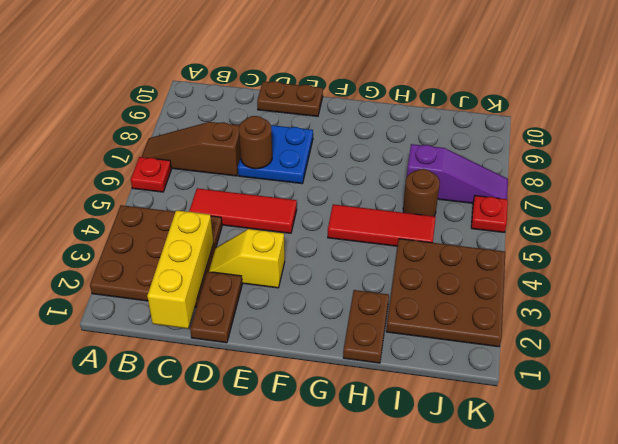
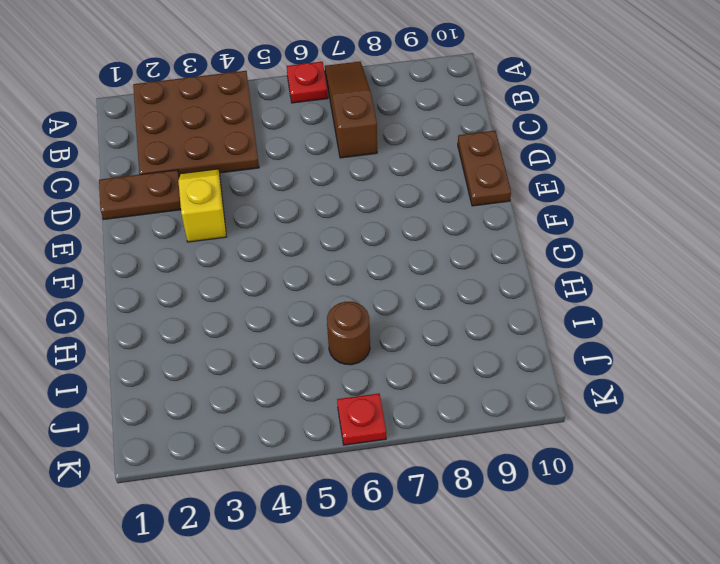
none -> red tile C5:E5 level 1
none -> blue plate D7:E8 level 1
none -> red tile G5:I5 level 1

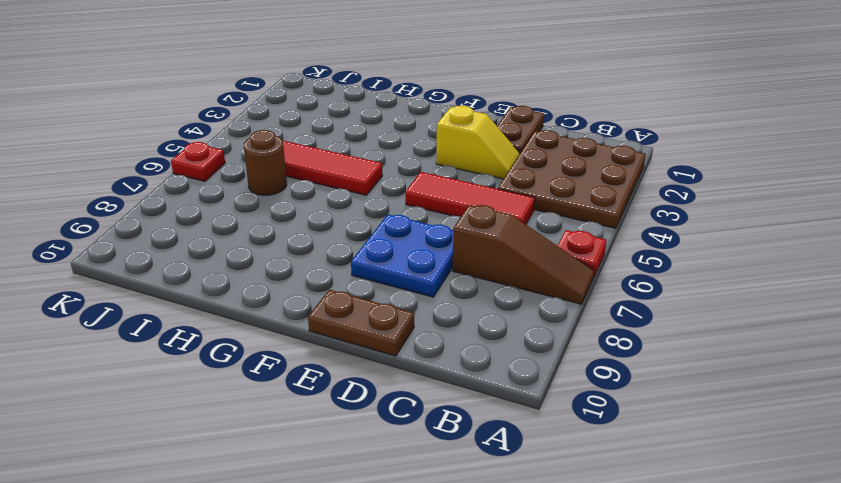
none -> brown plate H1:H2 level 1
none -> brown plate I2:K4 level 1
none -> purple slope I7:K7 level 1 top I

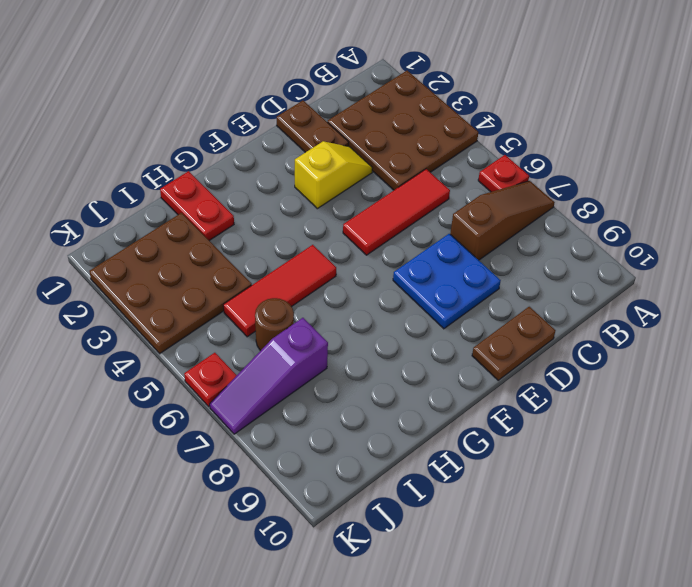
red plate H1:H2 level 1 -> brown plate H1:H2 level 1
none -> yellow brick C1:C3 level 2
none -> brown round brick D7 level 2

